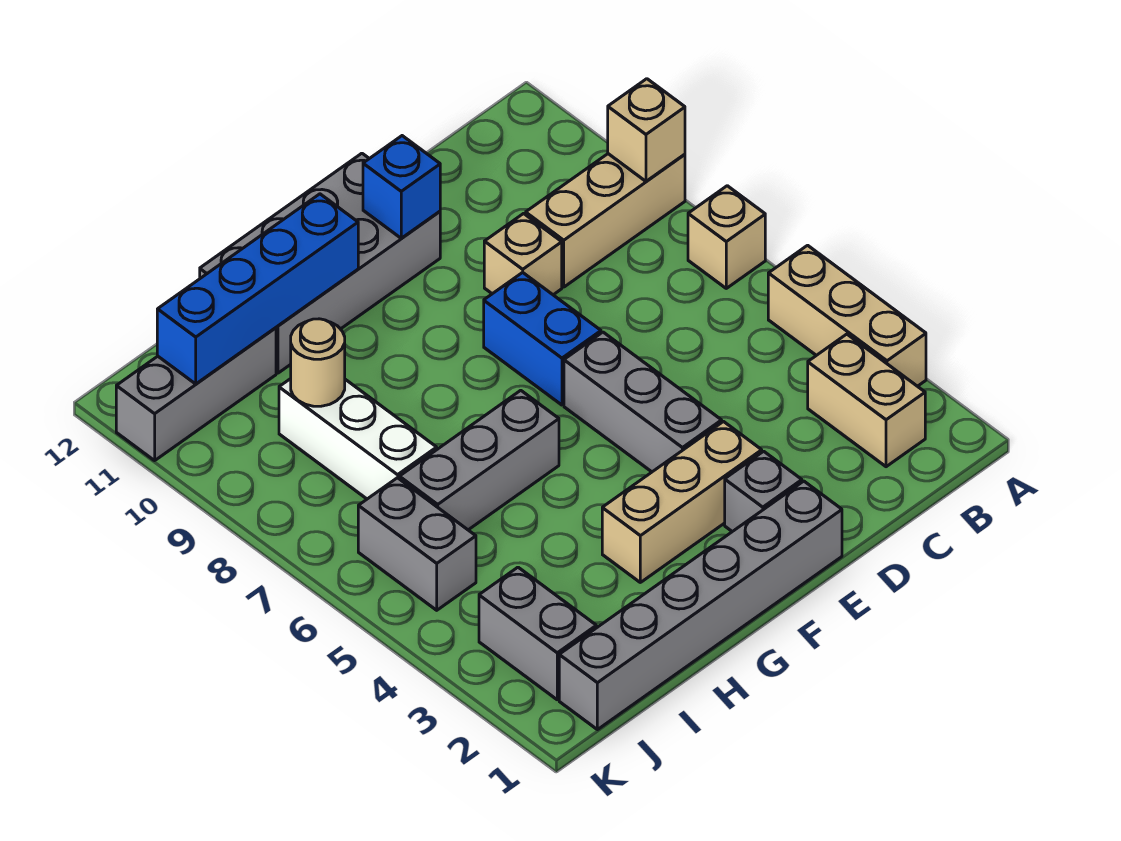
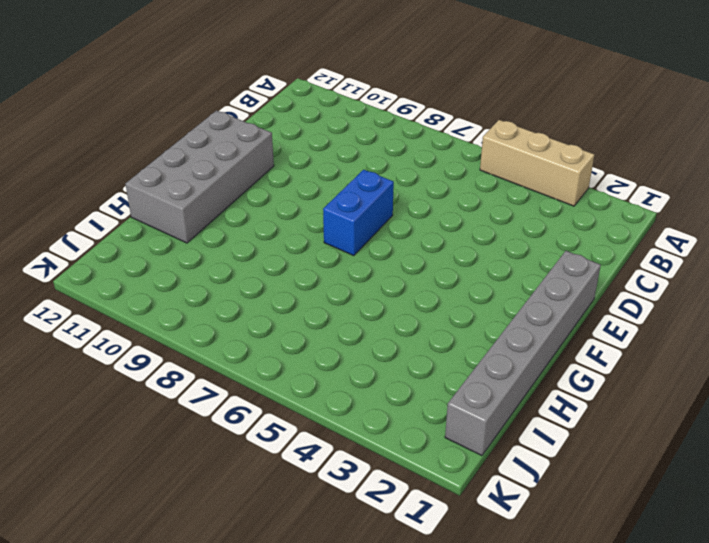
blue brick E7:F7 level 1 -> blue brick E7:E8 level 1
none -> tan brick A7 level 1
none -> tan brick A9:C9 level 1
none -> tan brick B2:B3 level 1

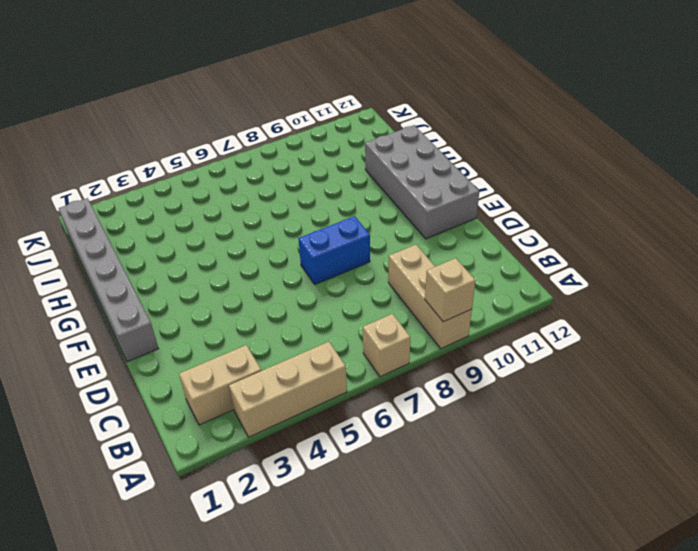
none -> tan brick D9 level 1
none -> grey brick E2 level 1
none -> tan brick E3:G3 level 1

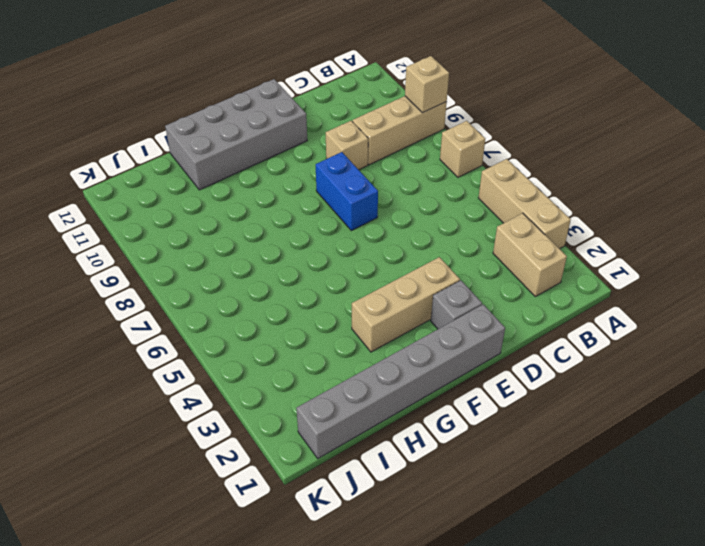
none -> grey brick E4:E6 level 1
none -> grey brick G6:I6 level 1
none -> white brick I7:I9 level 1

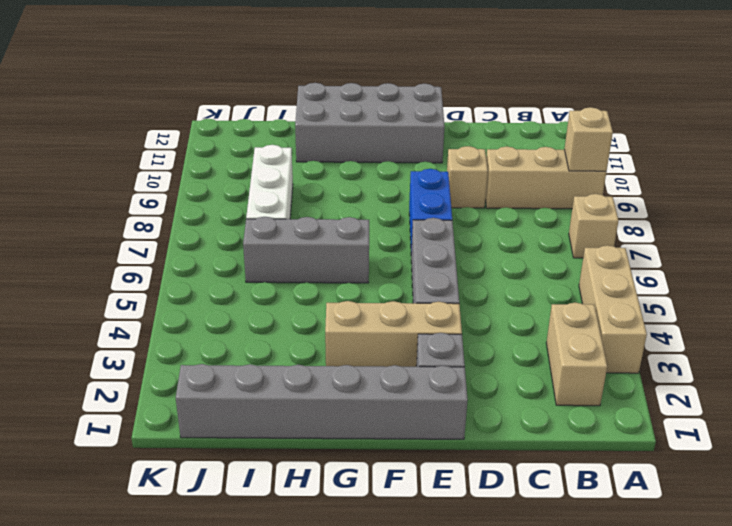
none -> grey brick I11:K11 level 1
none -> grey brick J2:J3 level 1
none -> grey brick J5:J6 level 1

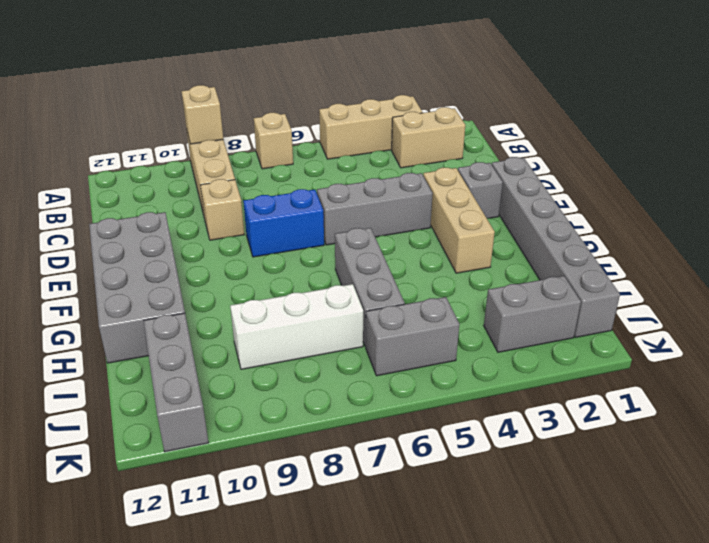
none -> blue brick E11 level 2
none -> blue brick G11:J11 level 2
none -> tan round brick I9 level 2

